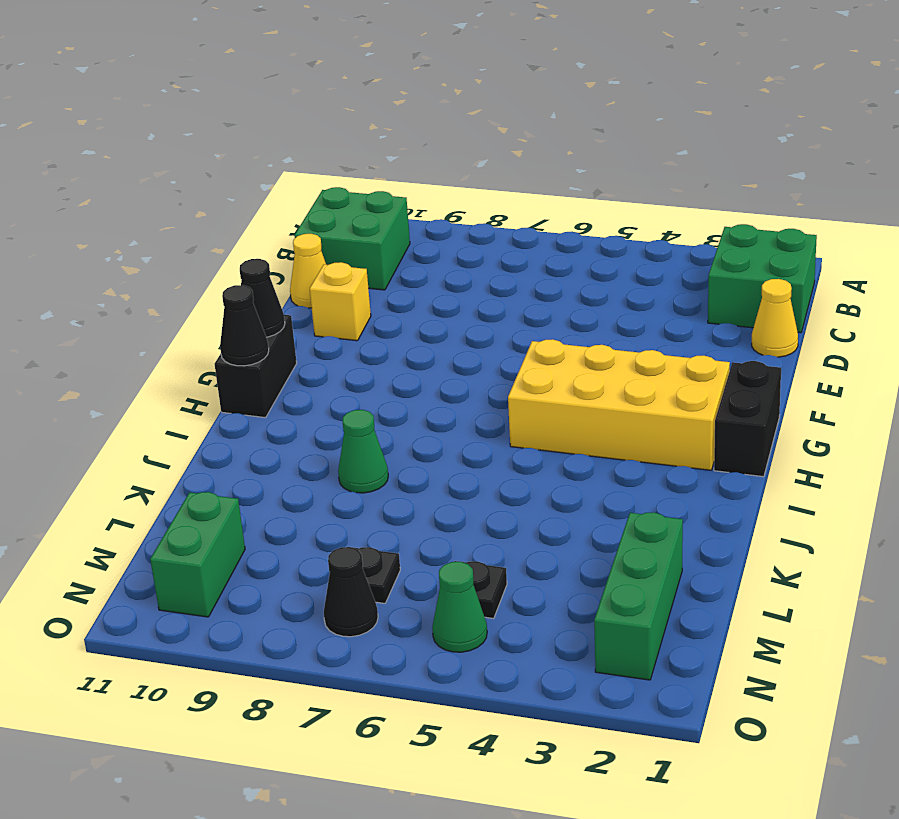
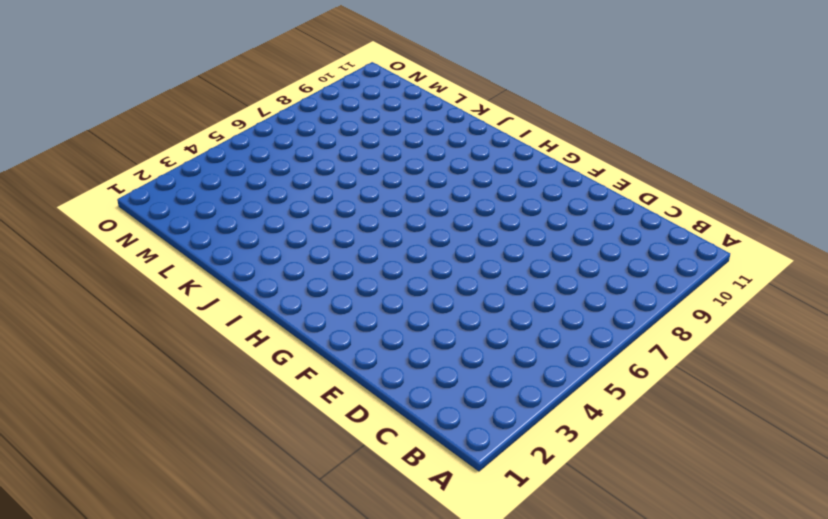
none -> green brick B1:C2 level 1
none -> green brick B10:C11 level 1
none -> yellow cone D1 level 1

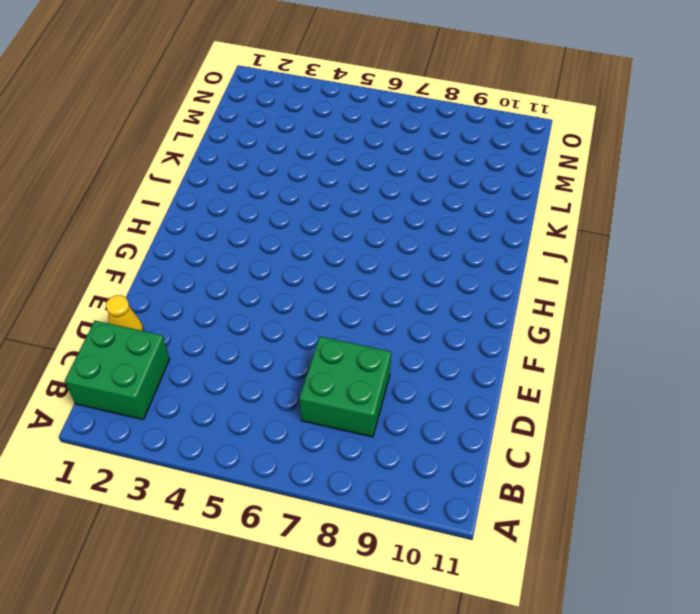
green brick C7:D8 level 1 -> green brick B10:C11 level 1
none -> yellow cone D11 level 1
none -> yellow brick E10 level 1
none -> black brick G1:H1 level 1

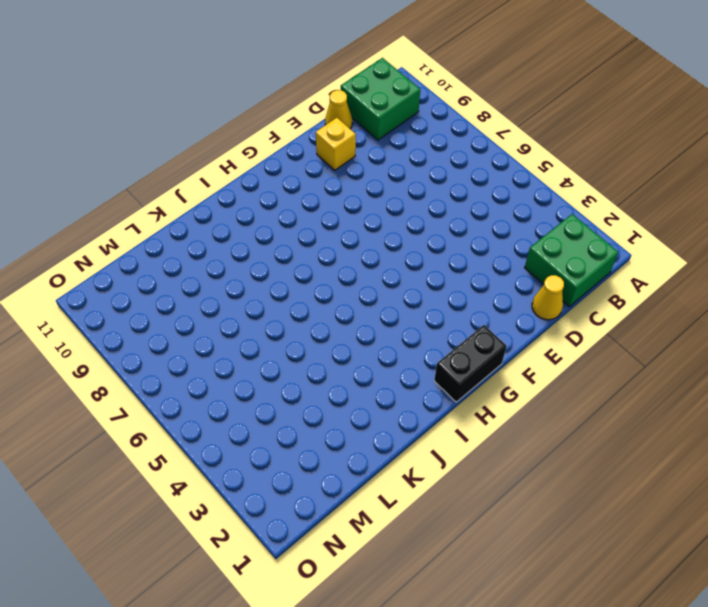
none -> yellow brick G2:H5 level 1
none -> black brick G11:H11 level 1
none -> green cone J8 level 1

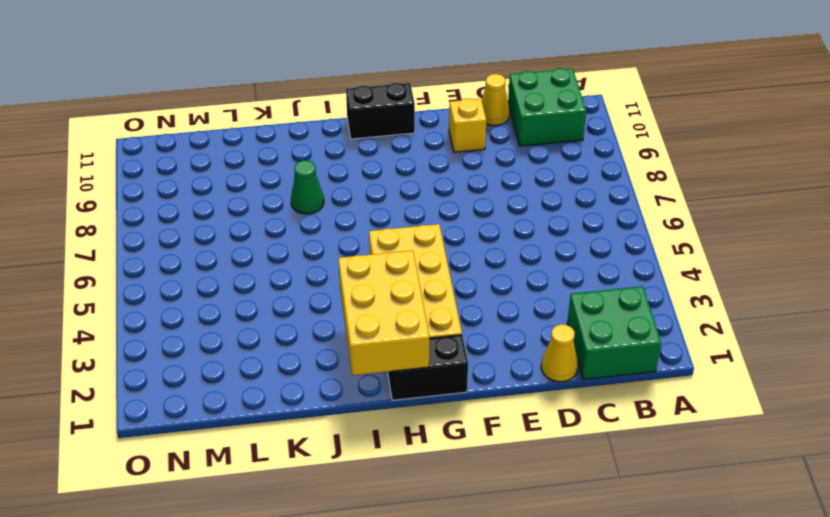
yellow brick H1:I3 level 2 -> none
none -> green brick L2:N2 level 1
none -> black plate M5 level 1
none -> black plate M7 level 1

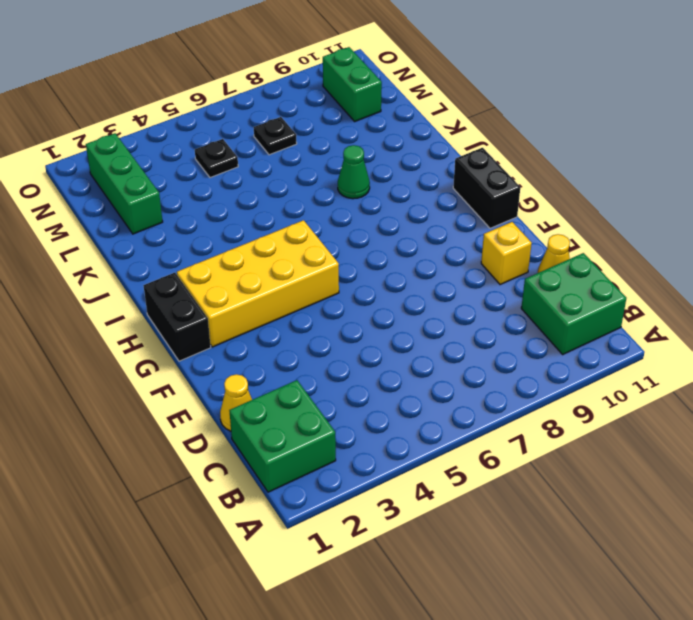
none -> green cone N5 level 1
none -> black cone N7 level 1
none -> black cone G11 level 2

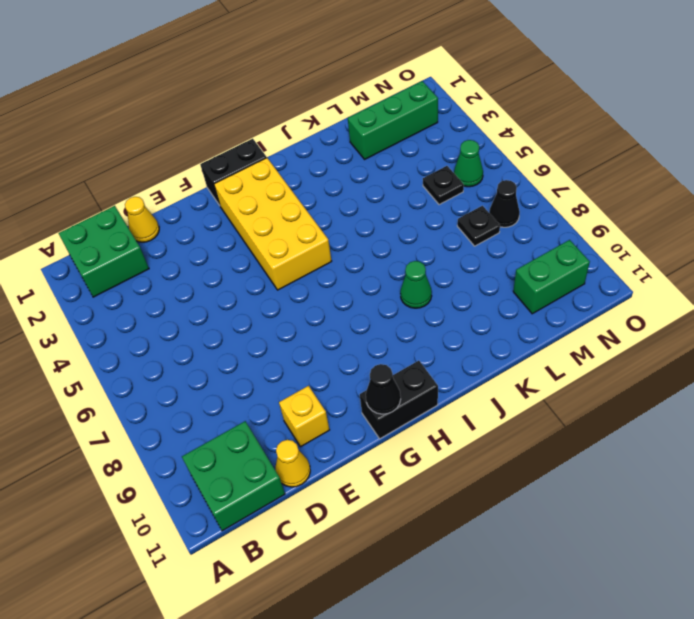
none -> black cone H11 level 2

